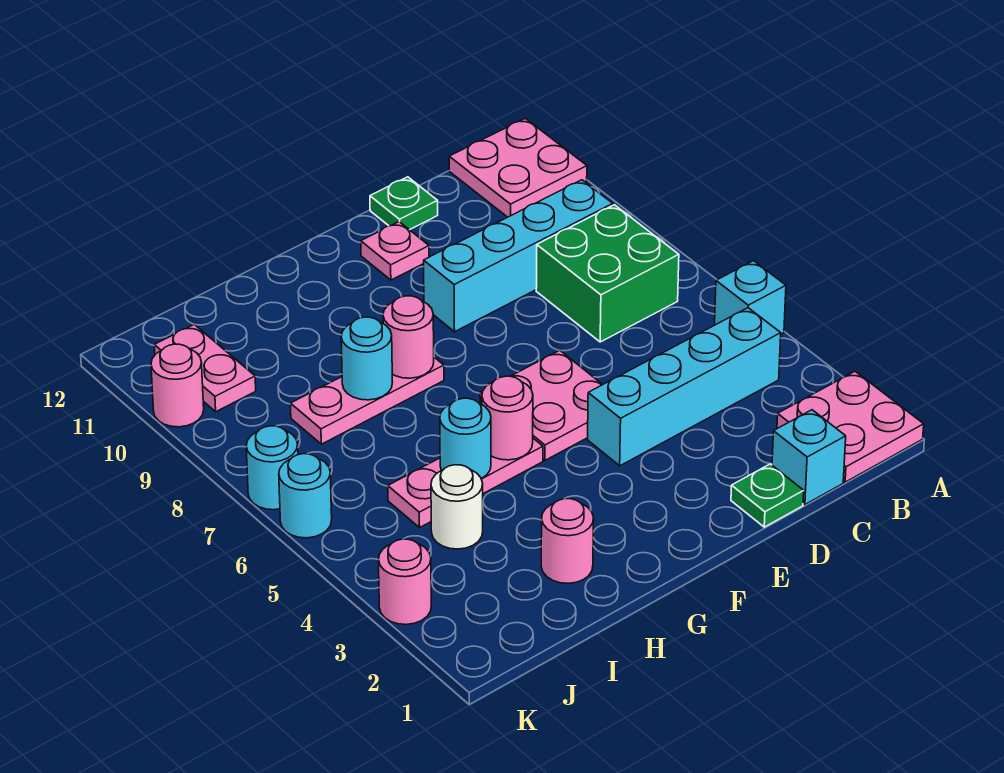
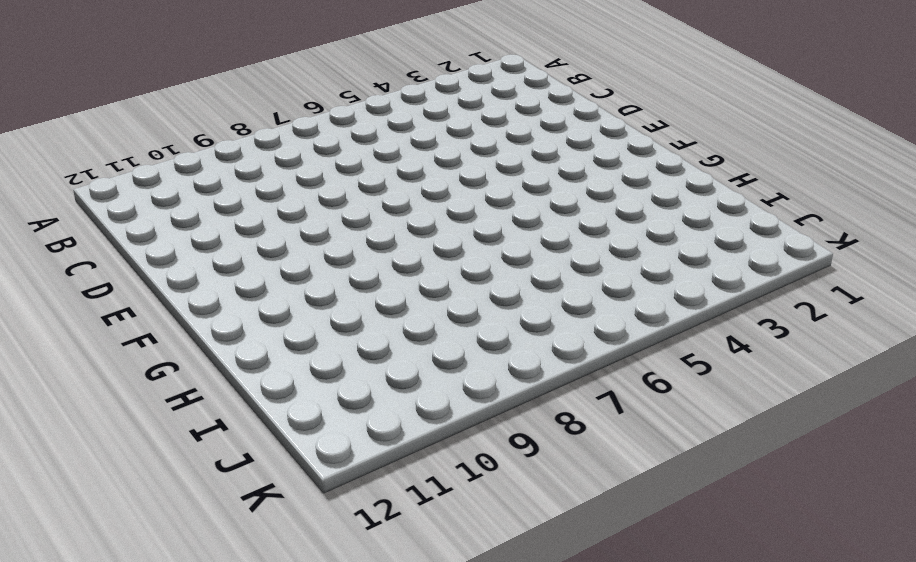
none -> pink plate A1:B2 level 1
none -> cyan brick A5 level 1
none -> pink plate A11:B12 level 1

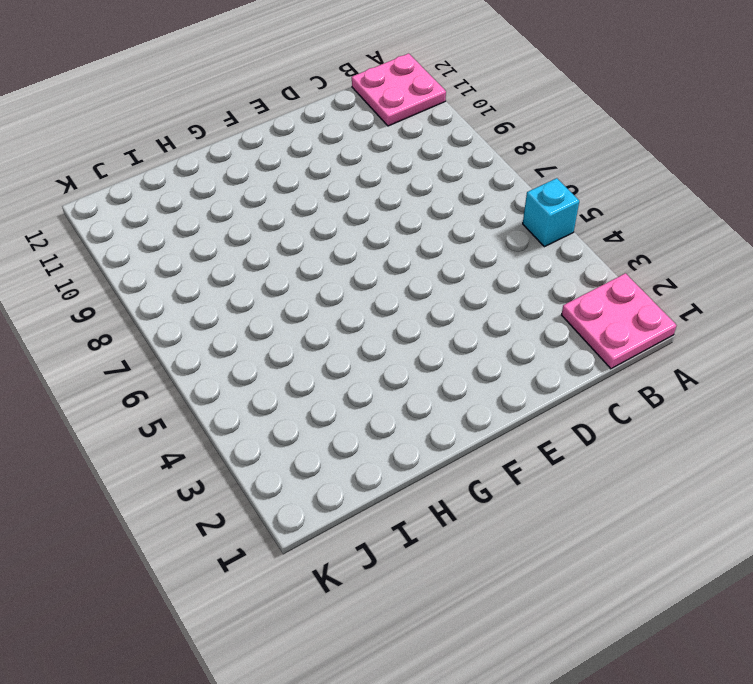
none -> cyan brick B4:E4 level 1
none -> green brick B7:C8 level 1
none -> cyan brick B9:E9 level 1

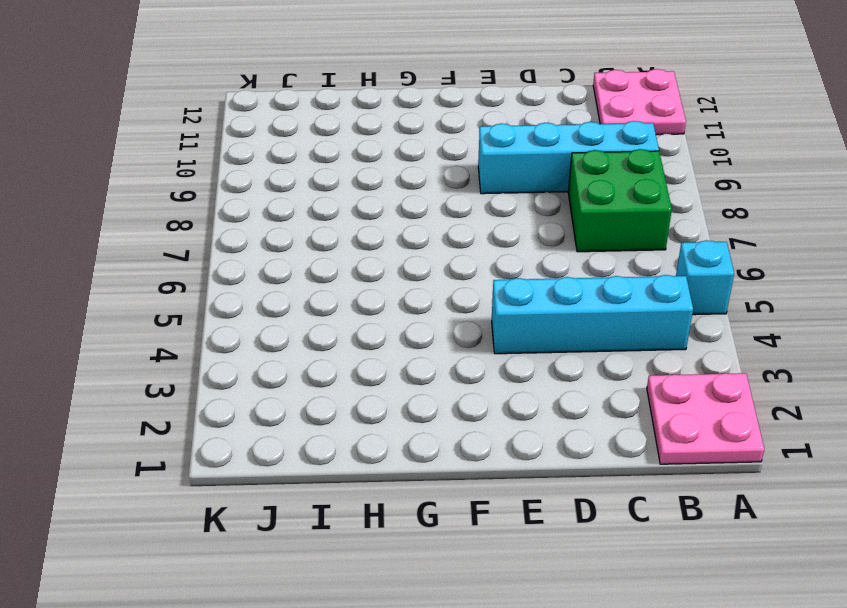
none -> cyan brick C1 level 1
none -> green plate D1 level 1
none -> green plate D12 level 1

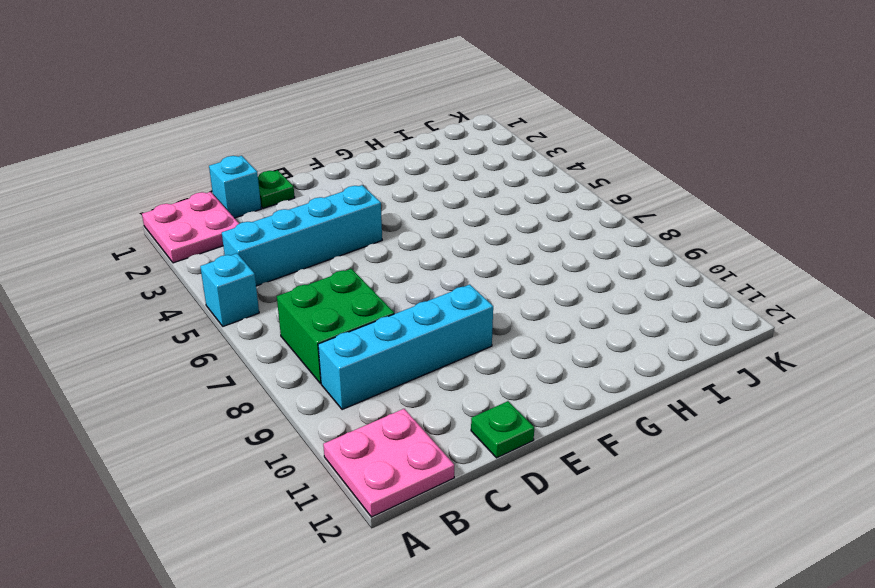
none -> pink plate E5:F6 level 1
none -> pink plate E11 level 1
none -> pink plate G5:I5 level 1

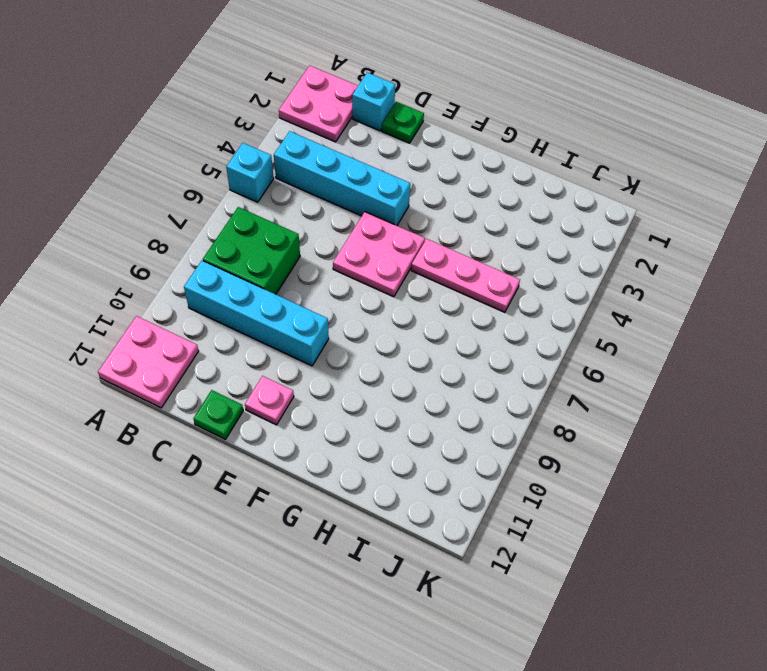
none -> pink plate G8:I8 level 1
none -> pink round brick H2 level 1
none -> white round brick I4 level 1

